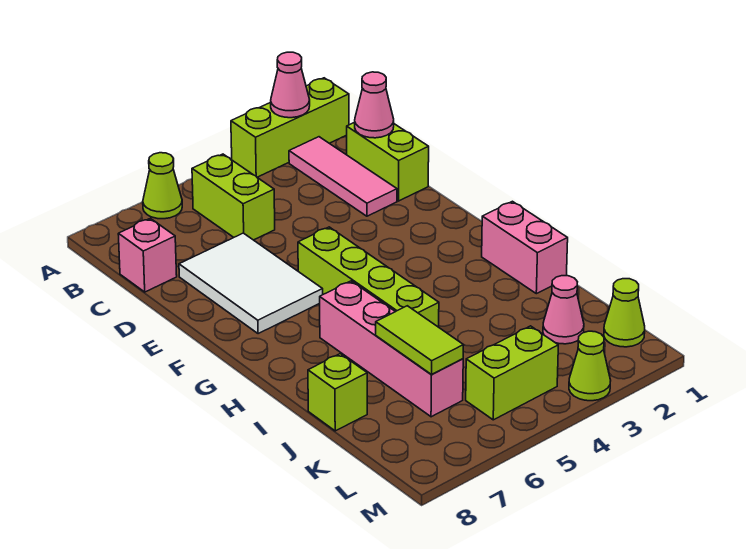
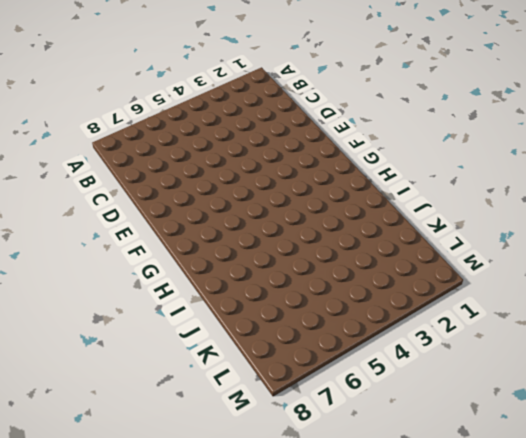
none -> lime brick A1:A3 level 1
none -> lime cone A6 level 1
none -> pink tile B2:D2 level 1

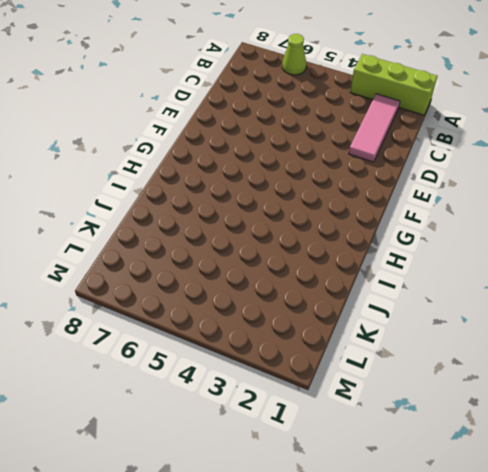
none -> lime brick B5:C5 level 1
none -> lime brick C1:D1 level 1
none -> pink brick C8 level 1

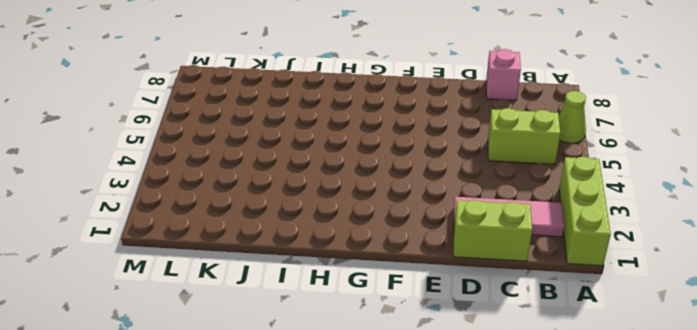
none -> white tile D6:F7 level 1
none -> lime brick F5:I5 level 1
none -> pink brick H1:I1 level 1

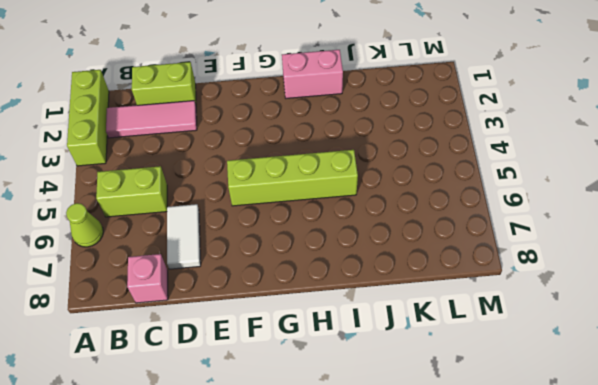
white tile D6:D7 level 1 -> white tile D6:F7 level 1
none -> pink brick H6:K6 level 1
none -> lime brick J8 level 1
none -> pink cone K2 level 1

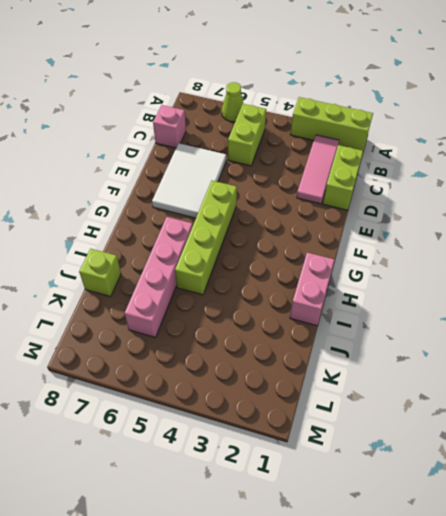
none -> pink cone K2 level 1
none -> lime cone L1 level 1
none -> lime brick L4:L5 level 1

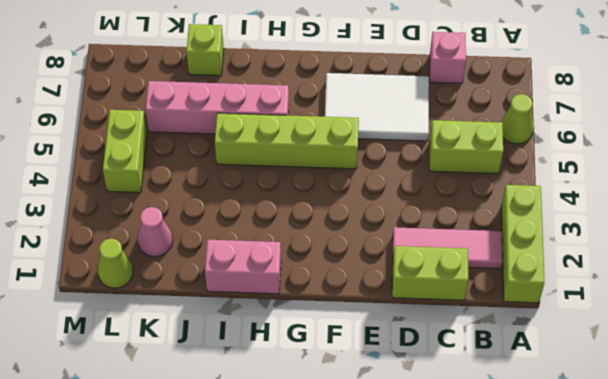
none -> lime cone M3 level 1
none -> pink cone A2 level 2
none -> pink cone C1 level 2

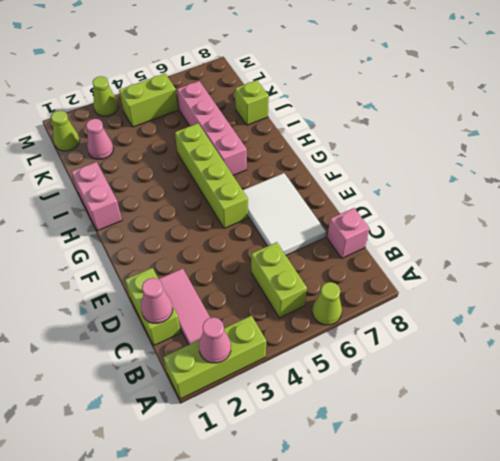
none -> lime tile J6:K6 level 2

